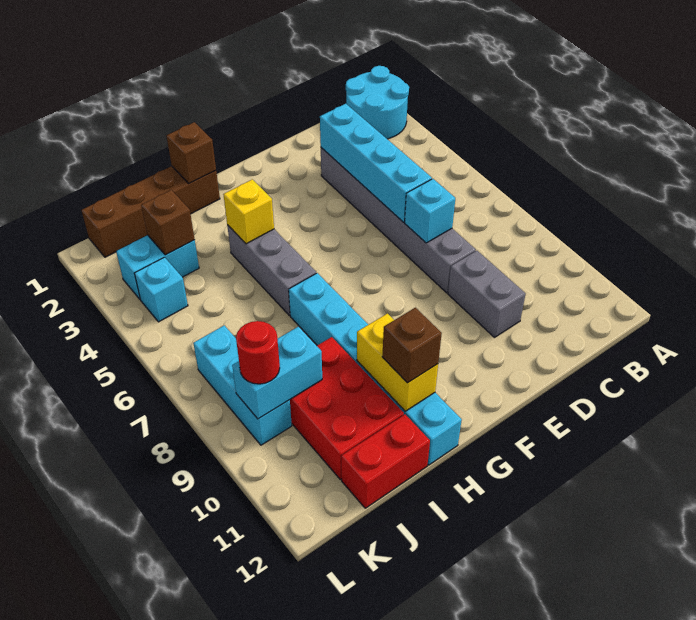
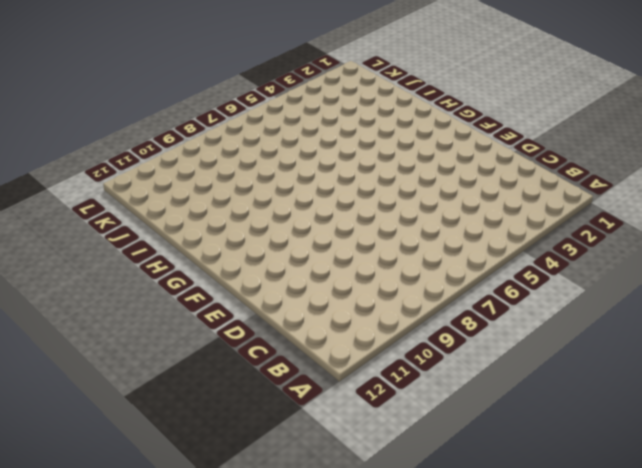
none -> cyan round brick A1:B2 level 1
none -> grey brick D3:D8 level 1
none -> grey brick D9:D10 level 1

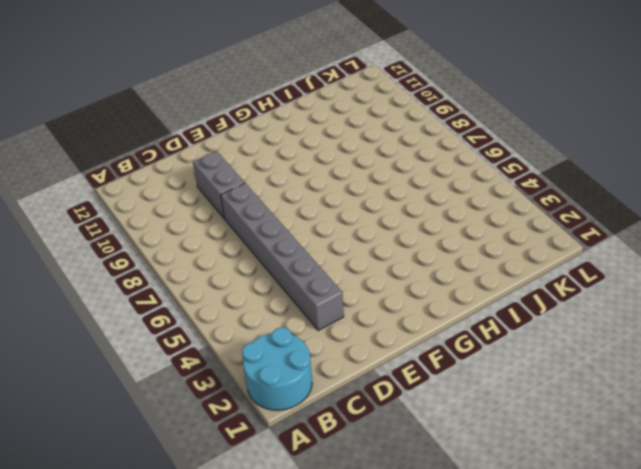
none -> brown brick H1:K1 level 1
none -> grey brick H4:H6 level 1
none -> cyan brick H7:H12 level 1

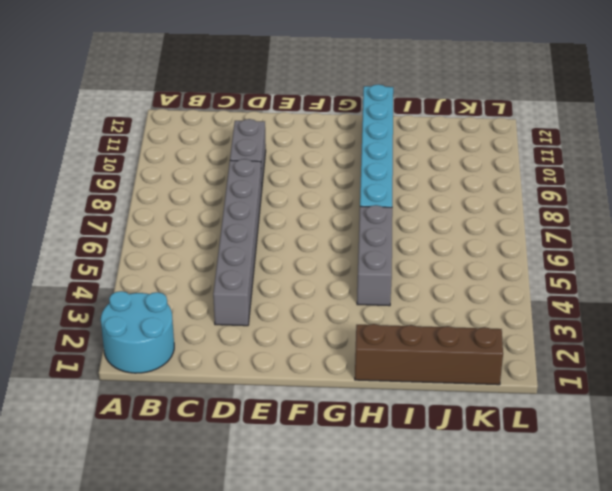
none -> red brick I9:J11 level 1
none -> red brick I12:J12 level 1
none -> cyan brick J3:K3 level 1

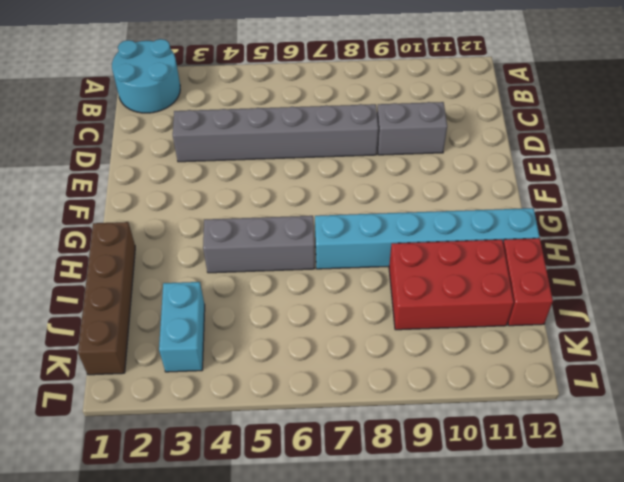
none -> cyan brick K4 level 1
none -> cyan brick K7:K9 level 1
none -> cyan brick D3:D6 level 2

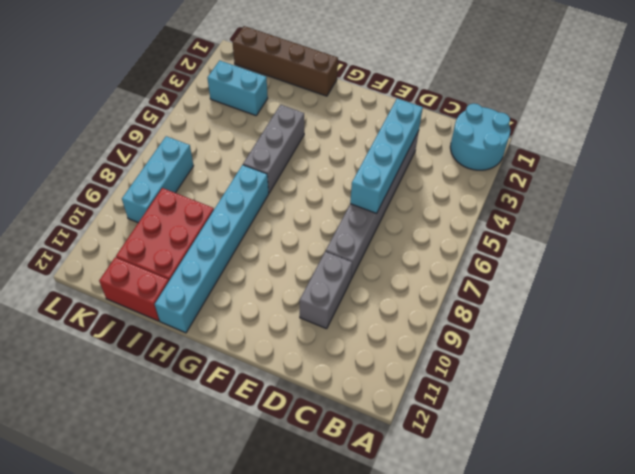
none -> cyan brick K4 level 1
none -> cyan brick D7 level 2
none -> brown brick H1 level 2

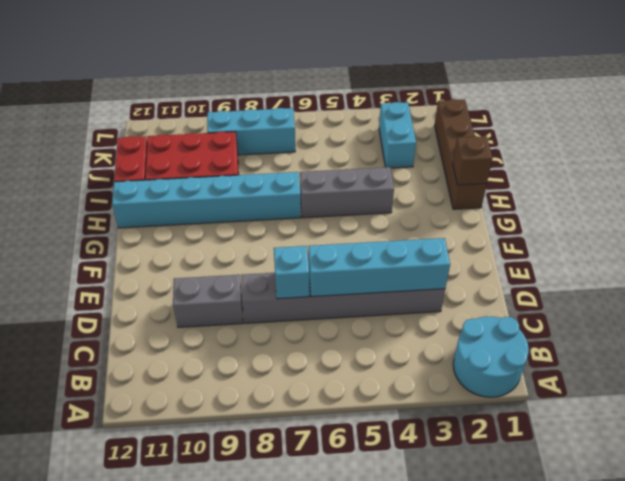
none -> cyan brick K4 level 1
none -> yellow brick H4 level 2
none -> yellow brick H10:H11 level 2

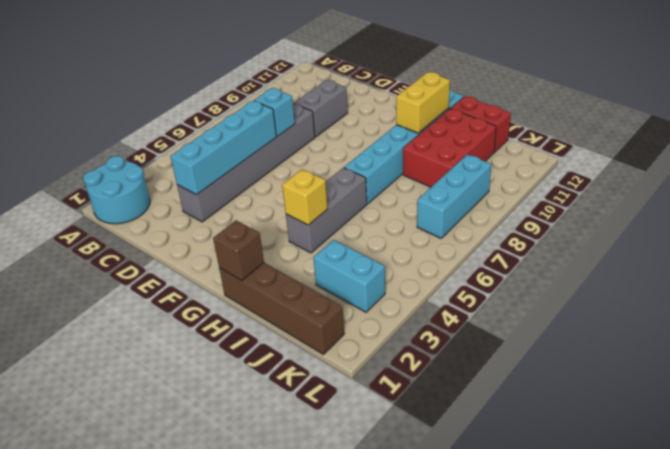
none -> cyan brick K4 level 1
none -> brown brick J3 level 2
none -> cyan brick J9:K9 level 2

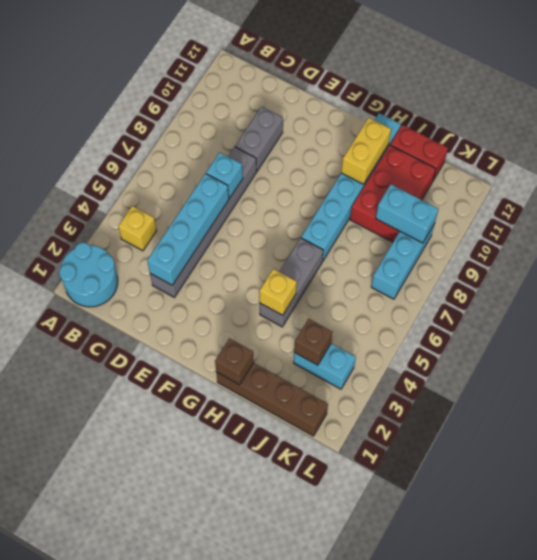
yellow brick B4 level 1 -> none
none -> cyan brick K4 level 1
none -> brown brick H11 level 3
none -> red round brick K9 level 3

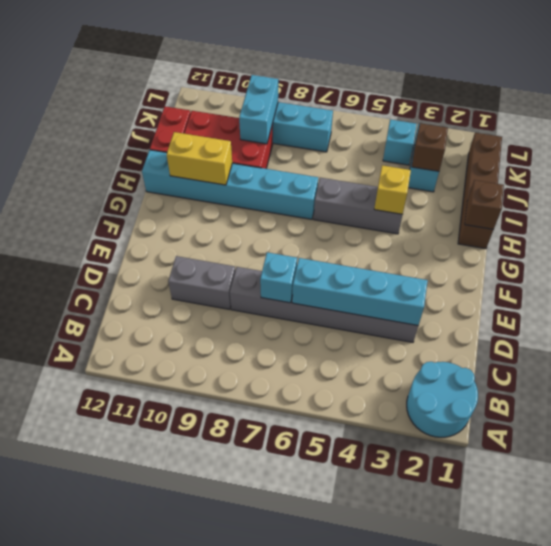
none -> brown brick H11 level 3
none -> red round brick K9 level 3

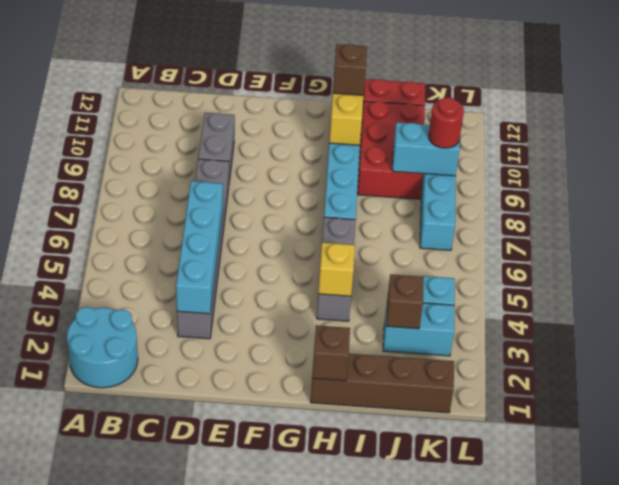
none -> cyan brick D7 level 2

